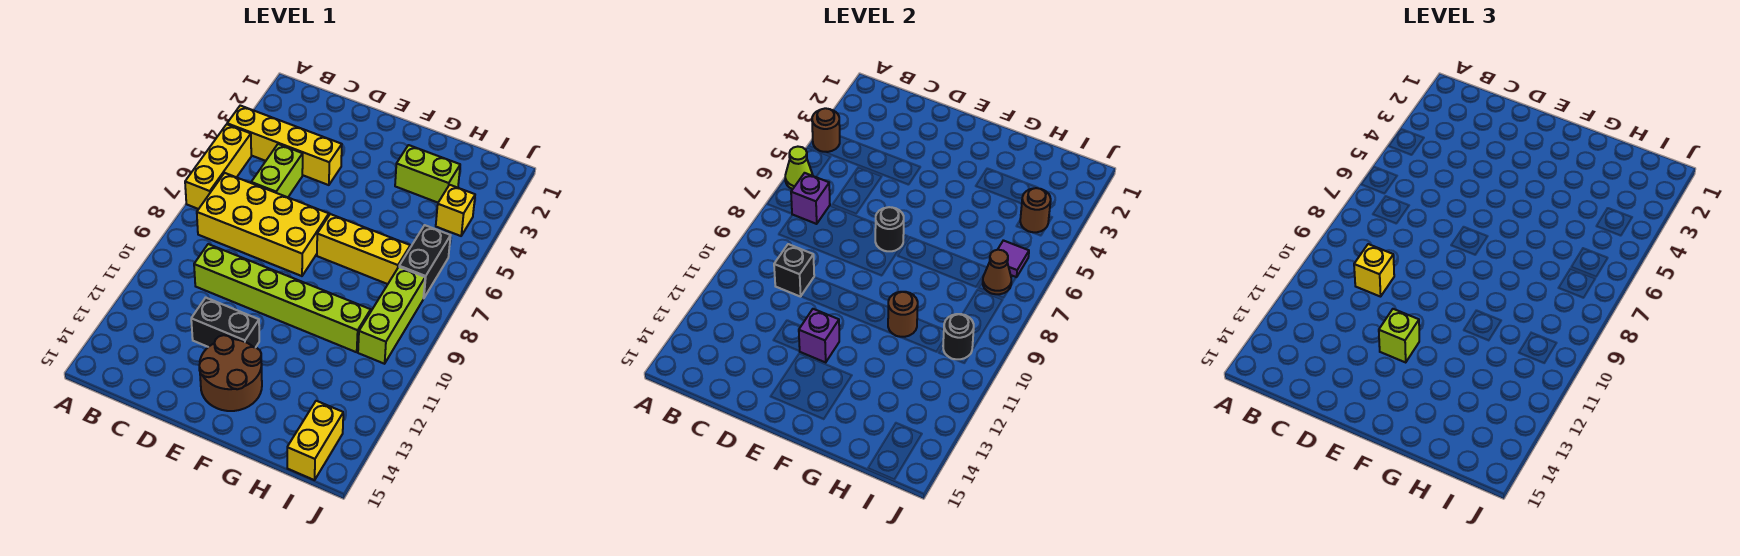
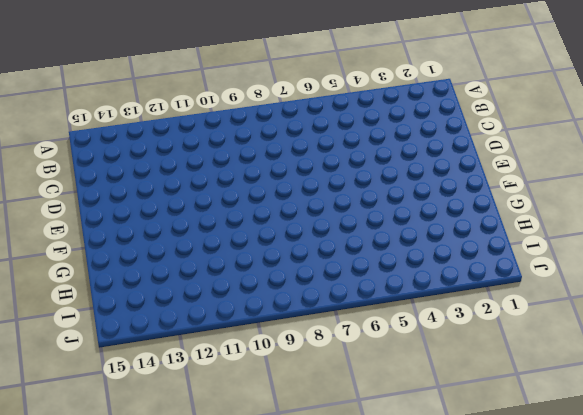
none -> yellow brick A4:D4 level 1
none -> yellow brick A5:A7 level 1
none -> yellow brick B7:E8 level 1

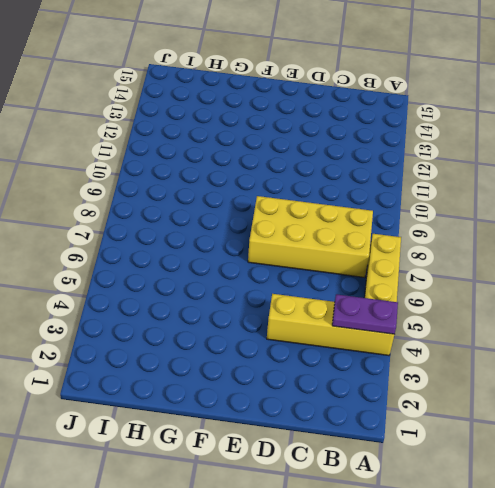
purple plate A4:B4 level 2 -> brown round brick A4 level 2
none -> lime brick C5:C6 level 1
none -> lime brick C10:H10 level 1
none -> black brick D12:E12 level 1

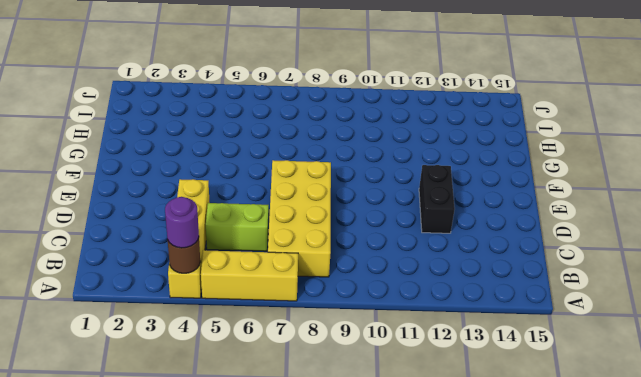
purple round brick A4 level 3 -> none
none -> lime brick C10:H10 level 1
none -> brown round brick E13:F14 level 1
none -> yellow brick F7:H7 level 1

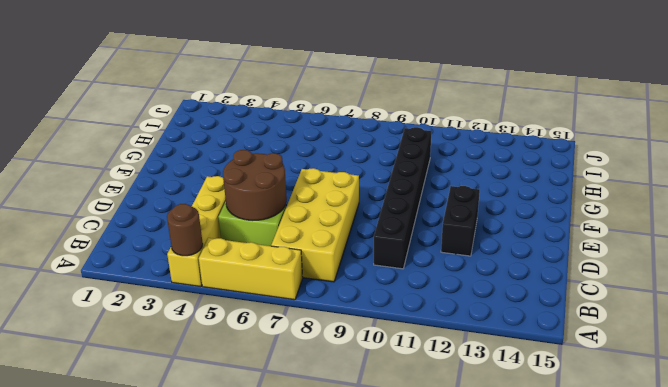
brown round brick C5:D6 level 2 -> brown round brick E13:F14 level 1
black brick C10:H10 level 1 -> lime brick C10:H10 level 1
none -> yellow brick F7:H7 level 1
none -> lime brick G3:H3 level 1
none -> yellow brick I4 level 1

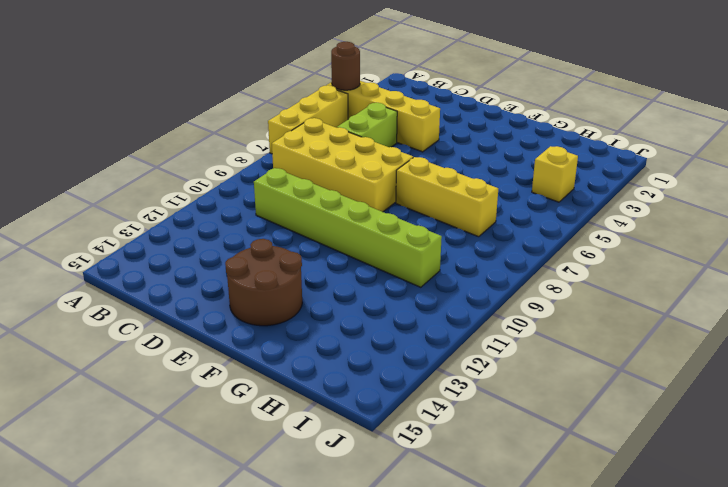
none -> black brick D12:E12 level 1
none -> lime brick G3:H3 level 1
none -> black brick I6:I7 level 1

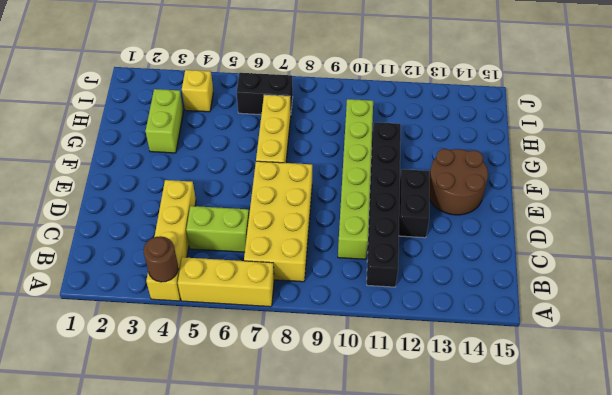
black brick B11:G11 level 1 -> none
none -> lime brick I8:I10 level 1
none -> yellow brick I14:I15 level 1
none -> lime cone A6 level 2

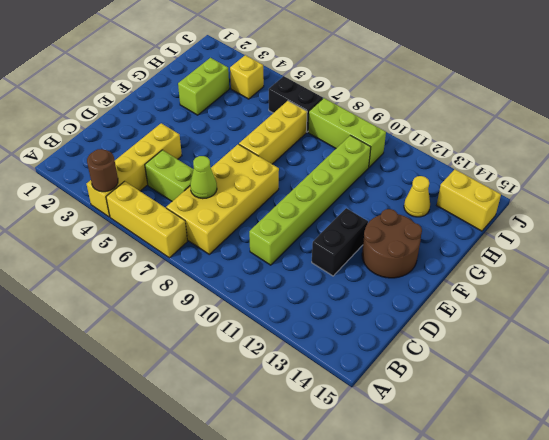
lime cone C7 level 2 -> lime cone A6 level 2
yellow cone H13 level 1 -> none
none -> purple brick B7 level 2
none -> black brick C10 level 2
none -> black round brick E7 level 2

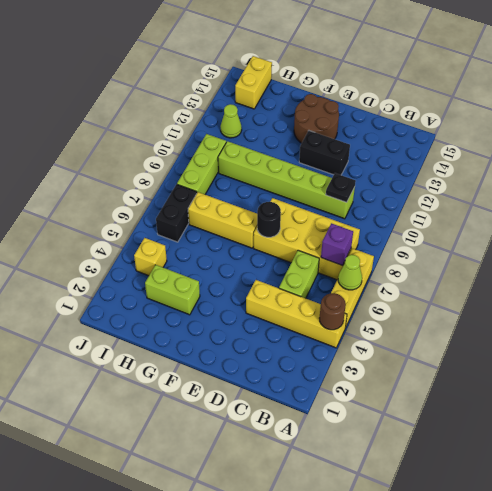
black plate C10 level 2 -> black brick C10 level 2
lime cone I12 level 1 -> none
none -> purple brick E12 level 2
none -> brown round brick G10 level 2
none -> brown round brick I4 level 2

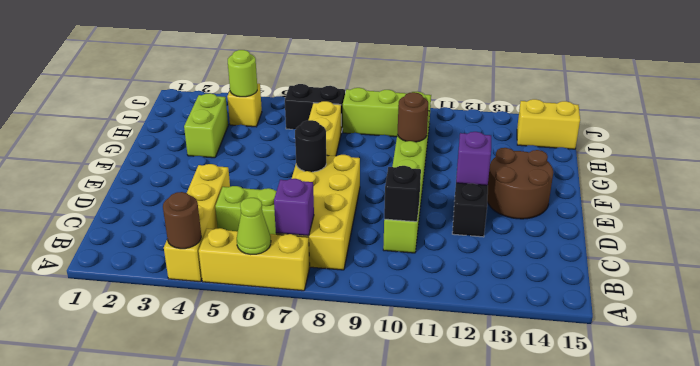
lime round brick I4 level 2 -> brown round brick I4 level 2
none -> purple tile I6 level 2
none -> brown cone I7 level 2
none -> black round brick I10 level 2

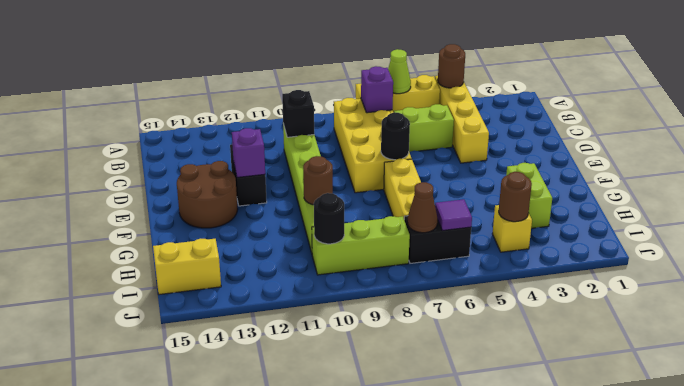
none -> yellow brick C10 level 3
none -> lime brick E12 level 3

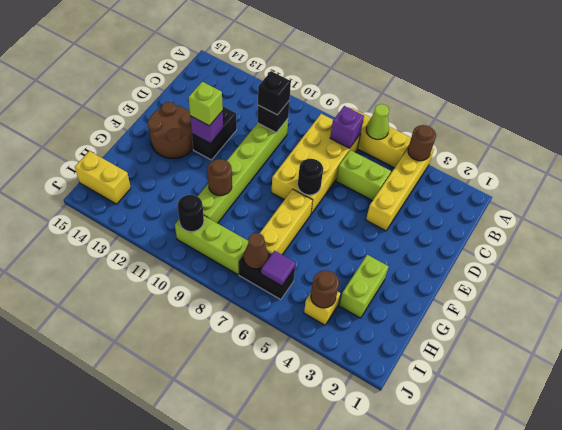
black brick C10 level 3 -> yellow brick C10 level 3

